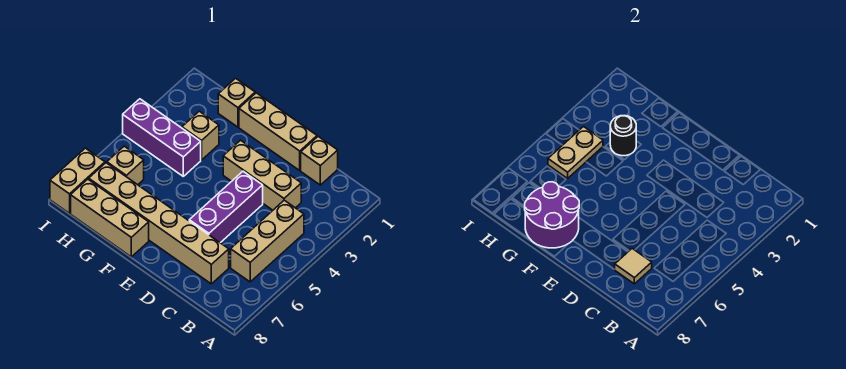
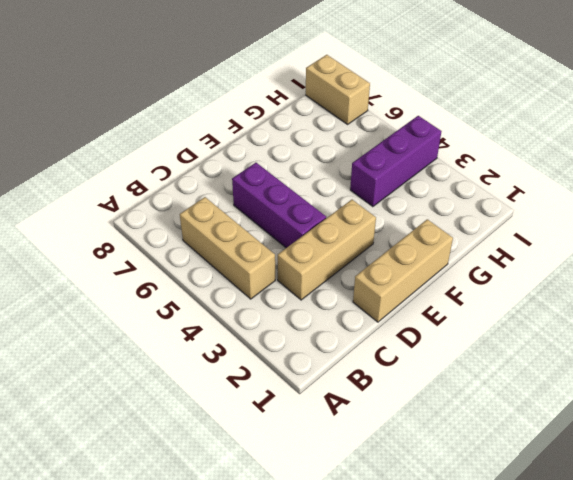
none -> tan brick C1 level 1
none -> tan brick C7:H7 level 1
none -> tan brick F8:H8 level 1

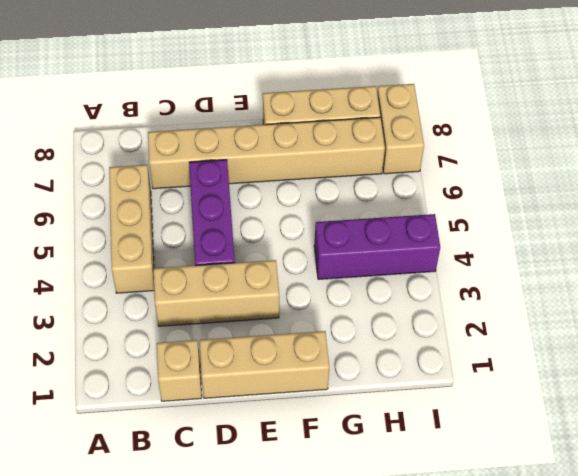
none -> tan brick G1 level 1
none -> tan brick G3 level 1
none -> tan brick H6 level 1

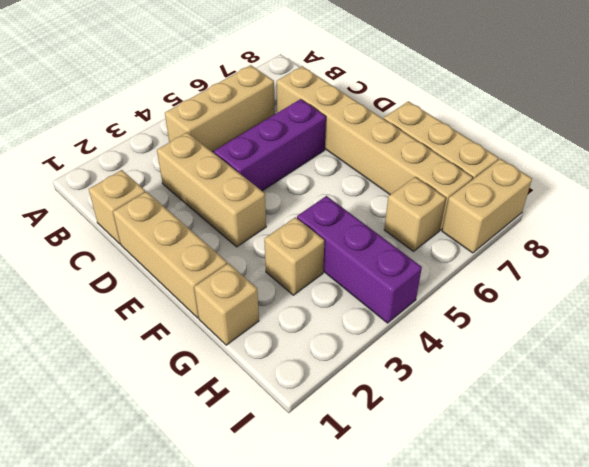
none -> tan tile C7 level 2
none -> purple round brick F7:G8 level 2
none -> black round brick G3 level 2

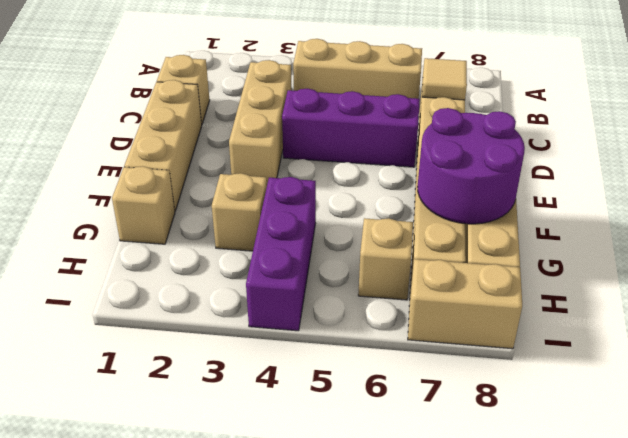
none -> black round brick G3 level 2
none -> tan plate H4:H5 level 2

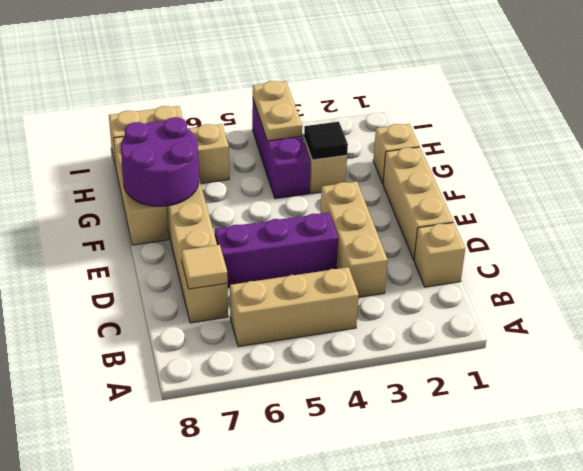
black tile G3 level 2 -> black round brick G3 level 2
tan plate H4:I4 level 2 -> tan plate H4:H5 level 2

